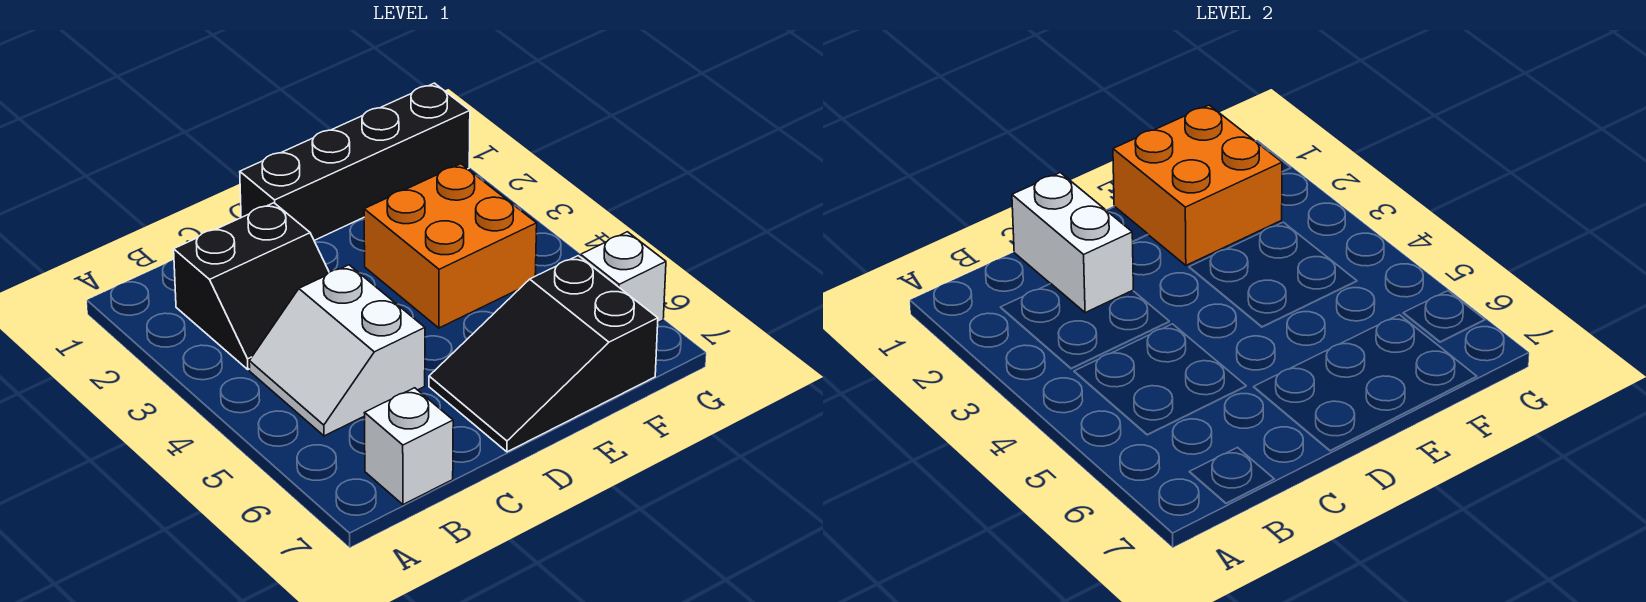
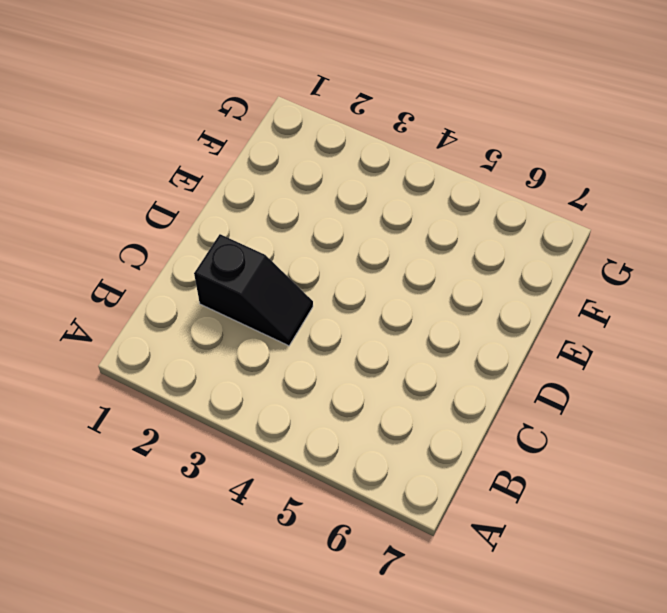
black slope C2:C3 level 1 top 2 -> black slope B2:C3 level 1 top 2
none -> white slope B4:C5 level 1 top C
none -> white brick B7 level 1

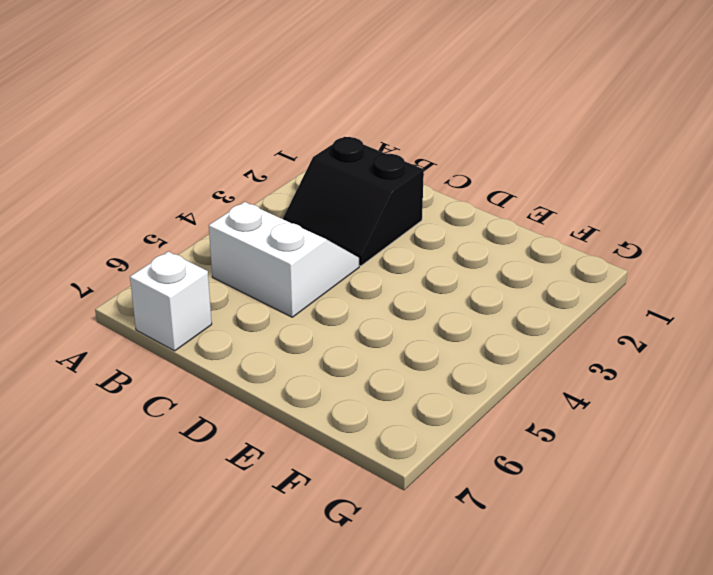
white slope B4:C5 level 1 top 5 -> white slope B4:C5 level 1 top C
none -> black brick D1:G1 level 1
none -> black slope D6:F7 level 1 top F

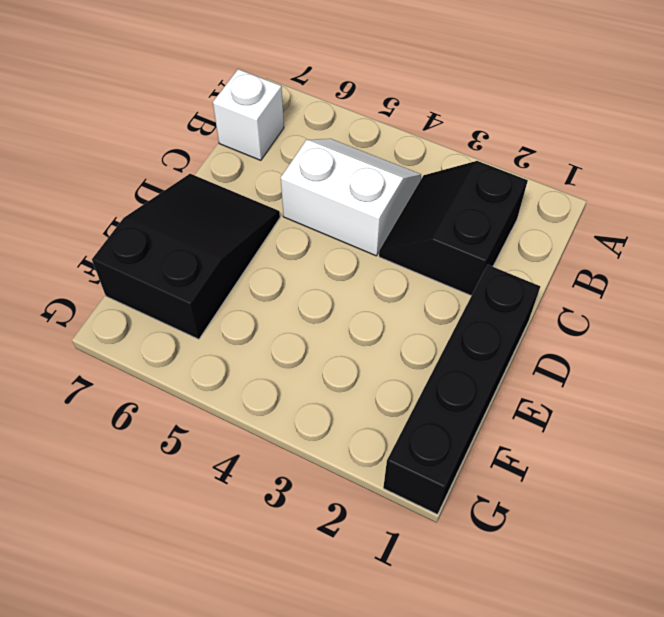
none -> orange brick E3:F4 level 1
none -> white brick G6 level 1

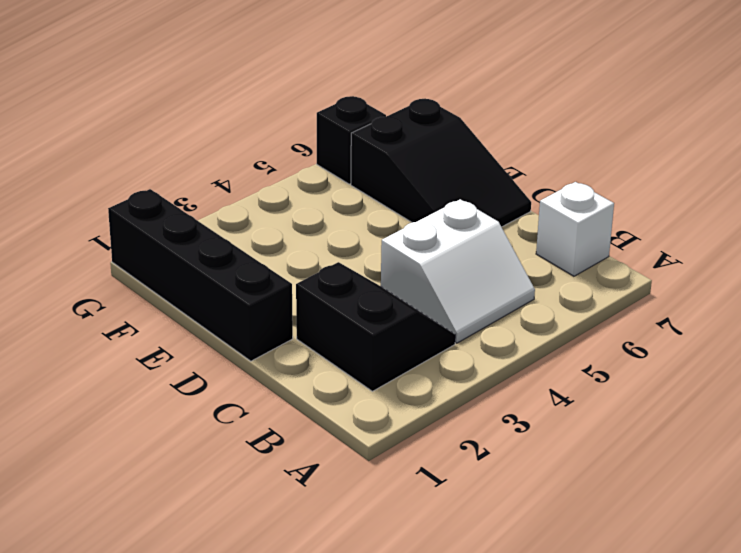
black brick G6 level 1 -> white brick G6 level 1
none -> orange brick E3:F4 level 1
none -> white brick C1:C2 level 2

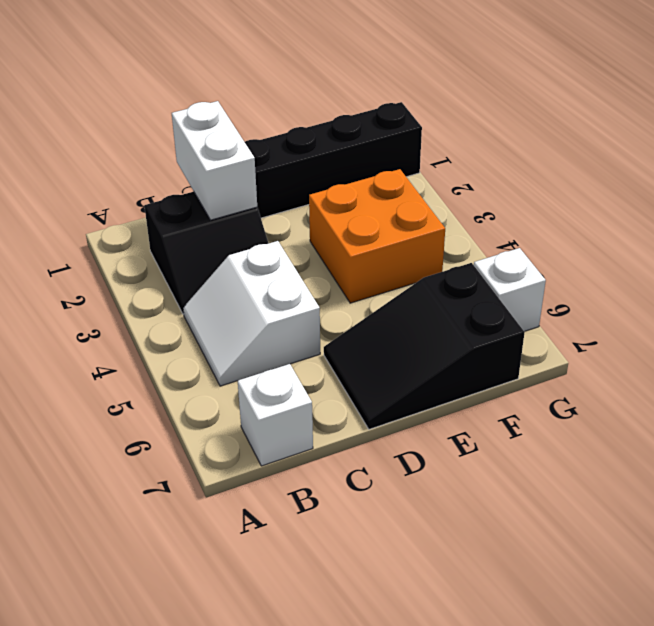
none -> orange brick E1:F2 level 2

